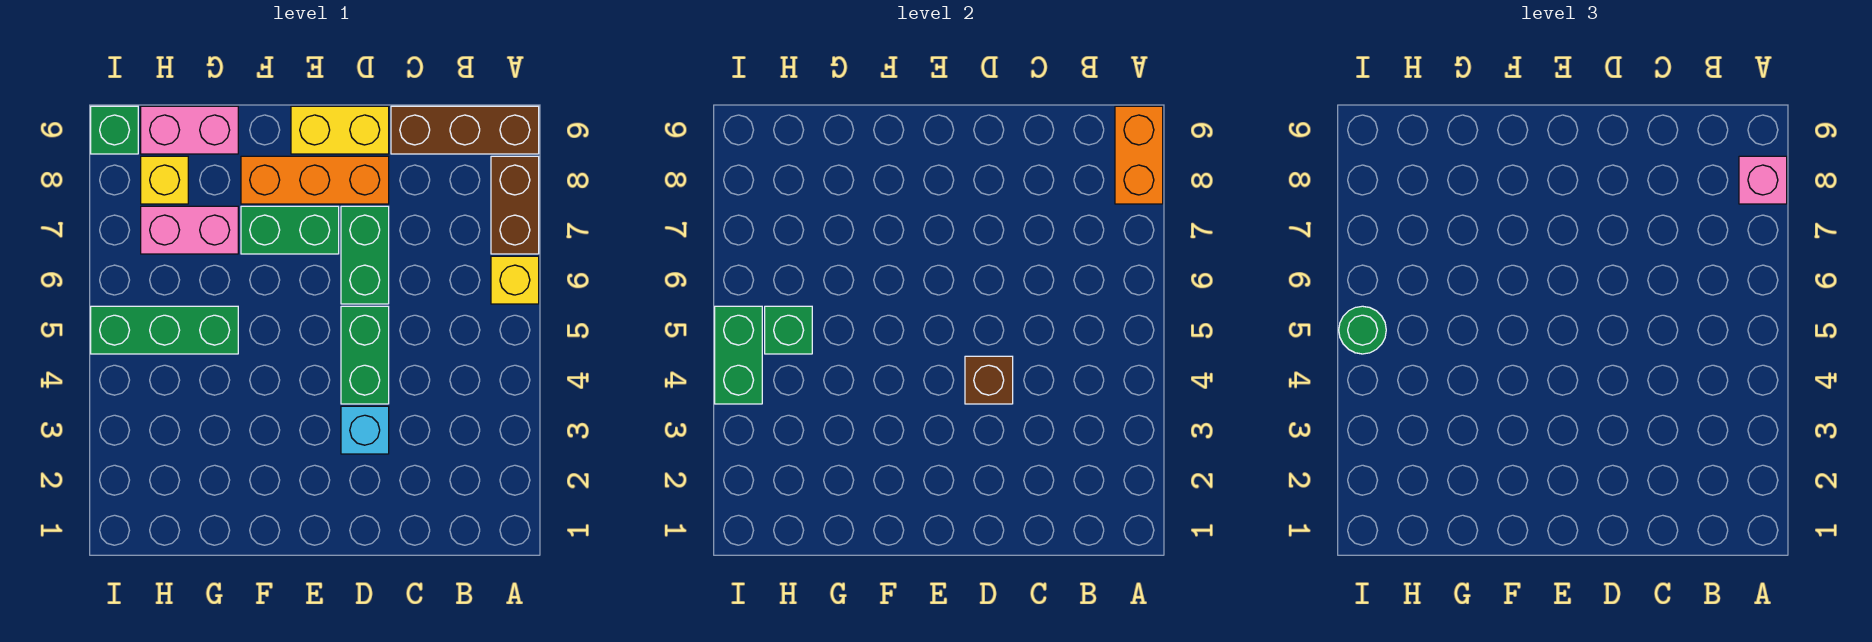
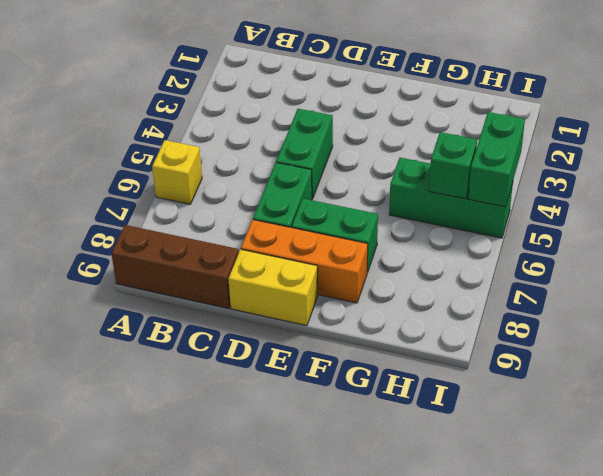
none -> brown brick A7:A8 level 1
none -> cyan brick D3 level 1
none -> pink brick G7:H7 level 1

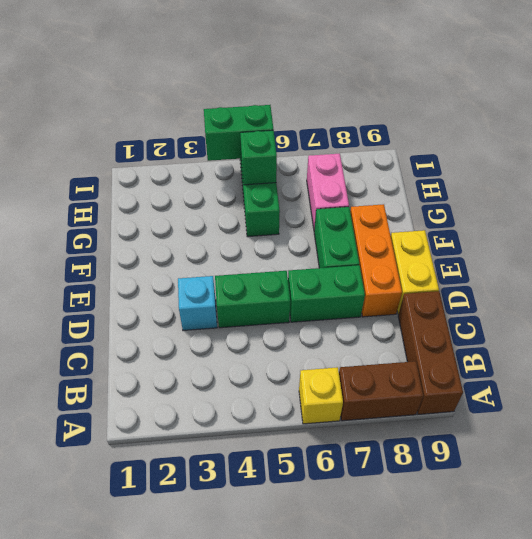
none -> pink brick G9:H9 level 1
none -> yellow brick H8 level 1
none -> green brick I9 level 1

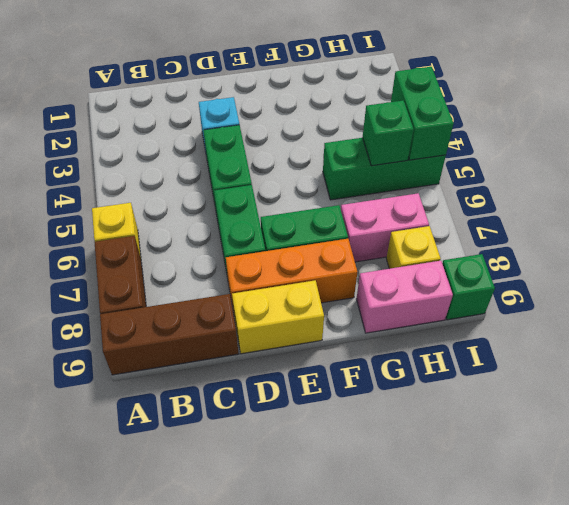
none -> orange brick A8:A9 level 2
none -> brown brick D4 level 2
none -> pink brick A8 level 3

